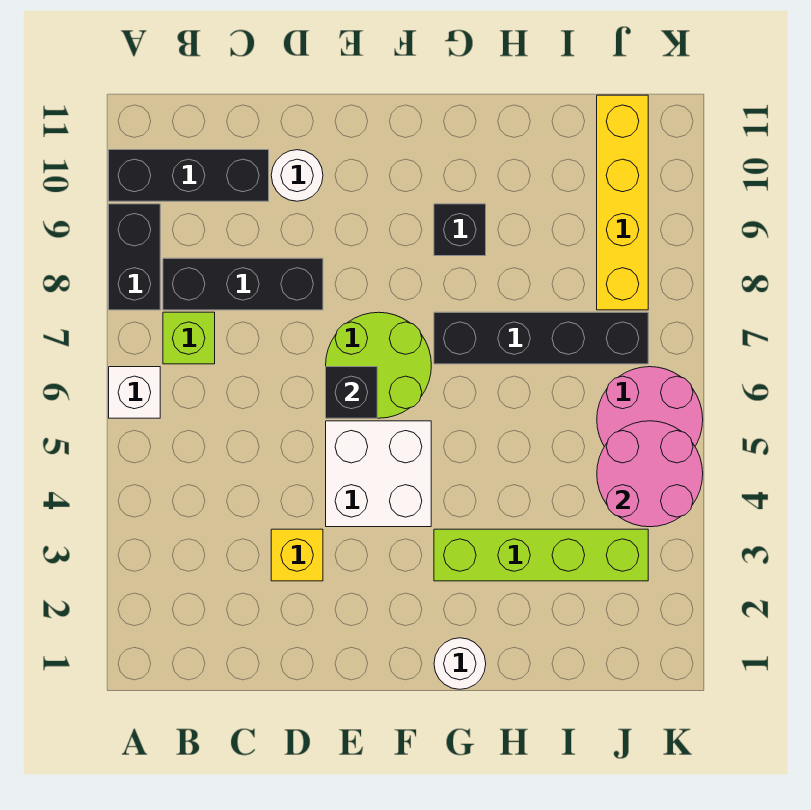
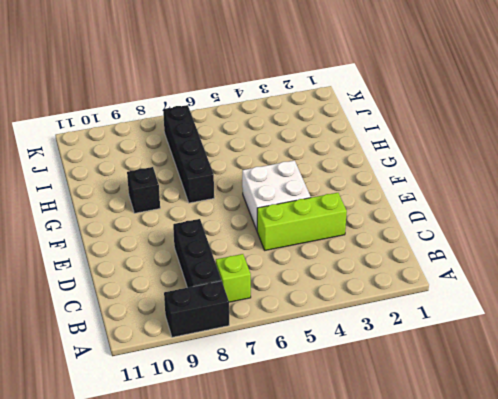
lime brick D3:D5 level 1 -> yellow brick D3 level 1
none -> white brick A6 level 1
none -> black brick A10:C10 level 1
none -> white round brick D10 level 1

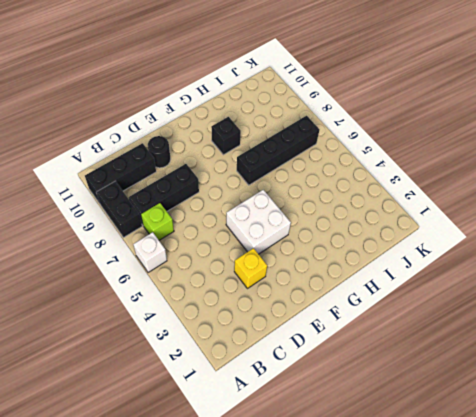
black round brick D10 level 1 -> white round brick D10 level 1
none -> lime round brick E6:F7 level 1
none -> white round brick G1 level 1
none -> lime brick G3:J3 level 1

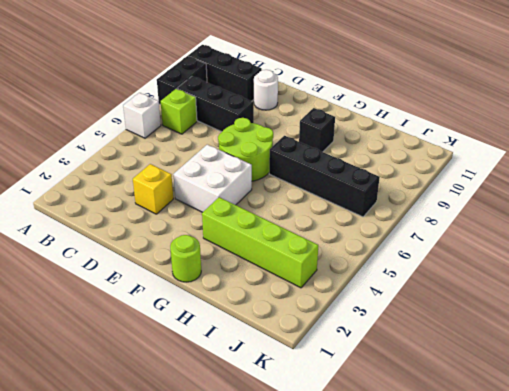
lime round brick G1 level 1 -> white round brick G1 level 1
none -> pink round brick J5:K6 level 1
none -> yellow brick J8:J11 level 1
none -> black brick E6 level 2

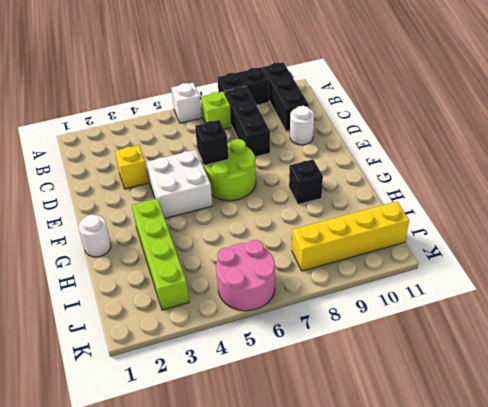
none -> black brick G7:J7 level 1
none -> pink round brick J4:K5 level 2

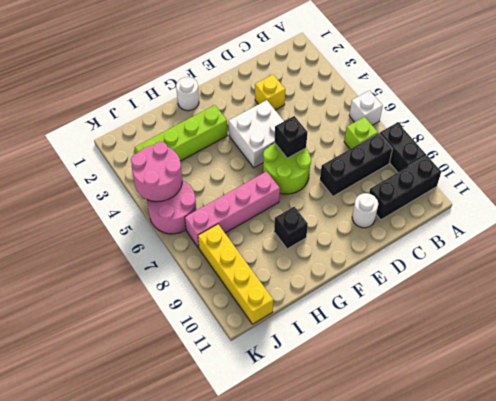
pink brick G7:J7 level 1 -> black brick G7:J7 level 1

